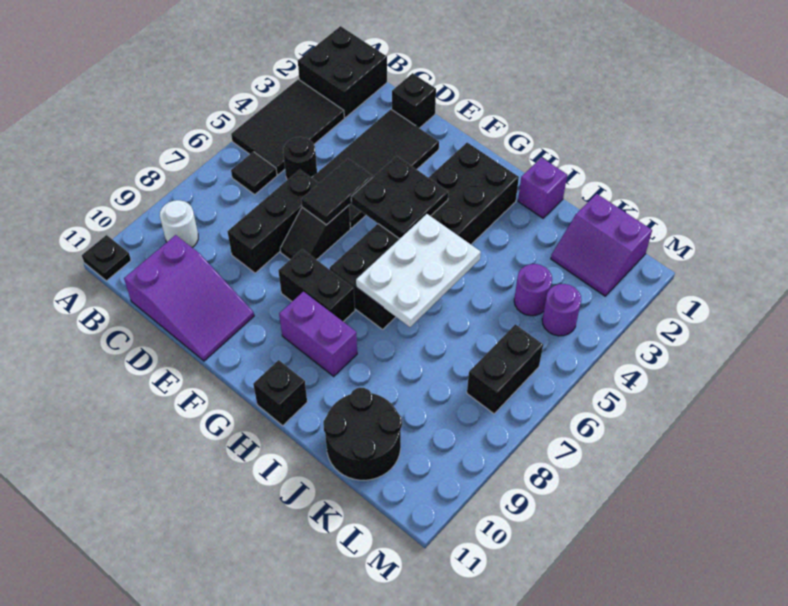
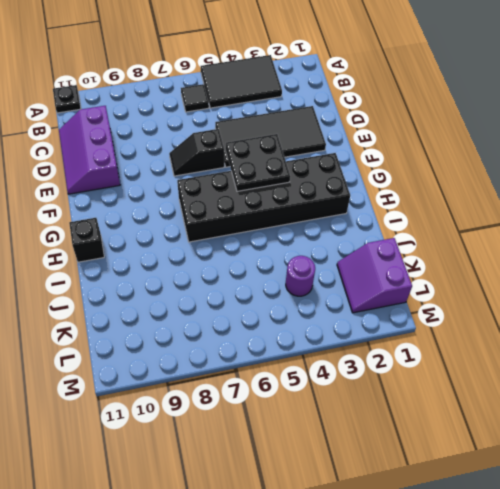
purple slope C10:E11 level 1 top 10 -> purple slope C10:E11 level 1 top C
none -> black brick A1:B2 level 1
none -> white round brick B9 level 1
none -> black round brick C5 level 1

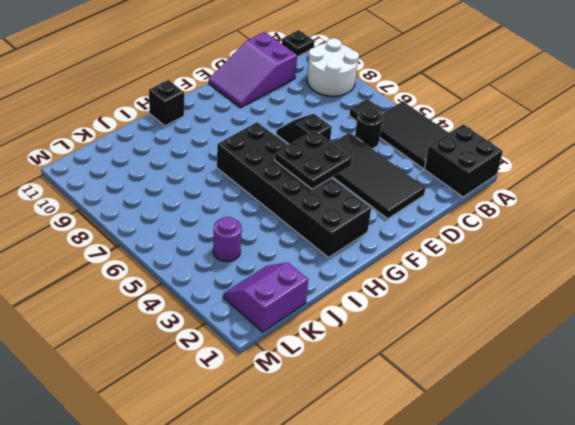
white round brick A8:B9 level 1 -> white round brick B9 level 1
none -> black brick D1 level 1
none -> black brick D6:D8 level 1
none -> black brick F8:G8 level 1

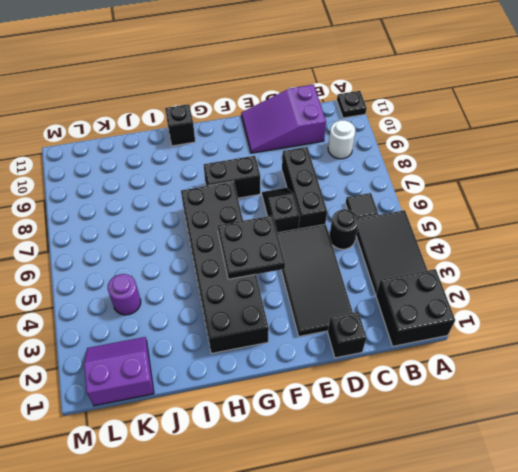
none -> purple brick G9:H9 level 1
none -> purple brick I1 level 1
none -> black round brick J10:K11 level 1

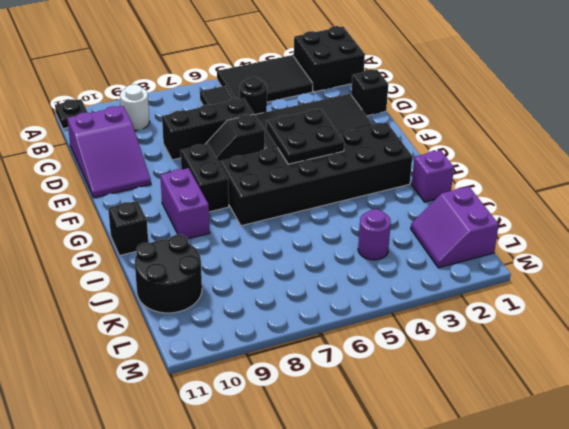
none -> purple round brick L4 level 1
none -> black brick L6:L7 level 1
none -> black tile E5:E6 level 2

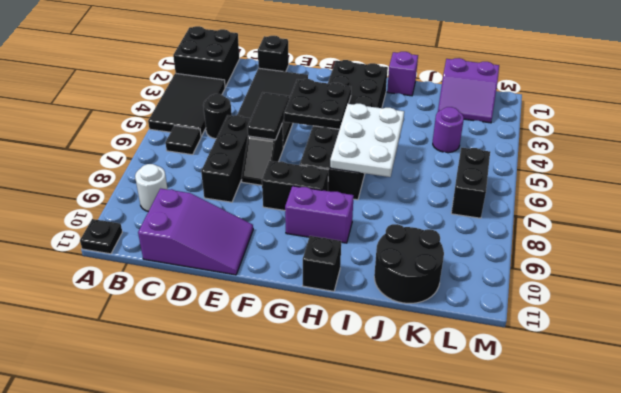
none -> purple round brick L4 level 1

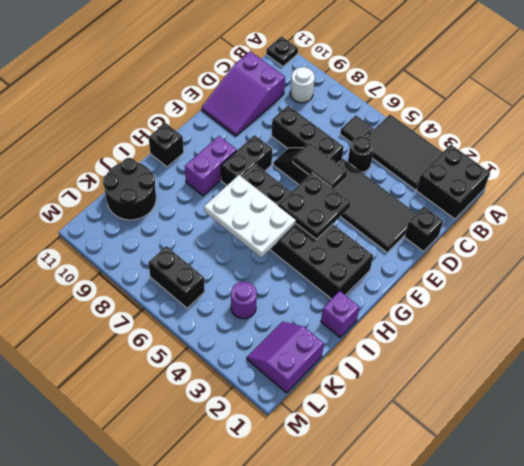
none -> purple round brick L4 level 1

